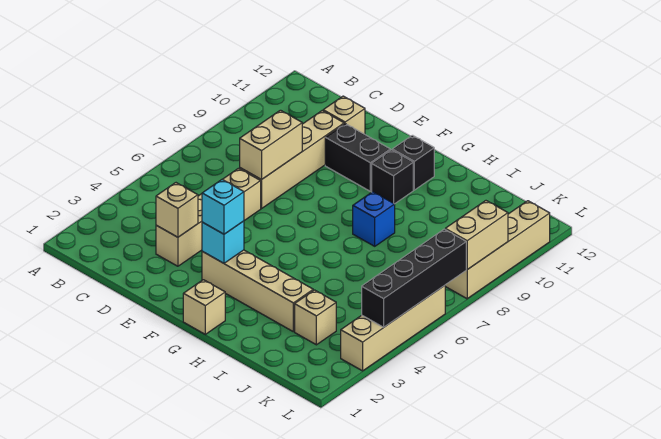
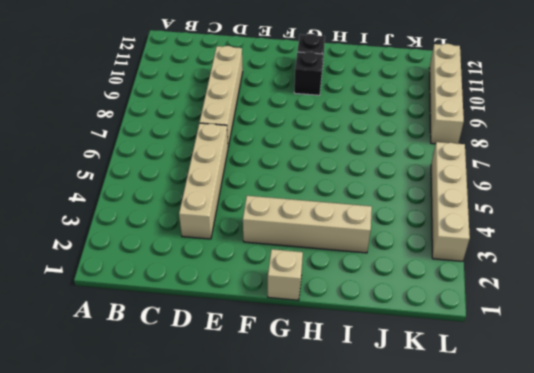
none -> tan brick D11 level 1
none -> black brick E10:F10 level 1
none -> blue brick H8 level 1

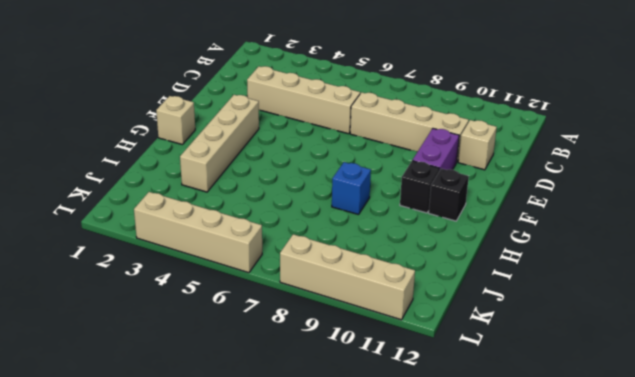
purple brick E10:F10 level 1 -> black brick E10:F10 level 1
none -> tan brick J3 level 1
none -> tan brick D3 level 2
none -> tan brick D7:D8 level 2

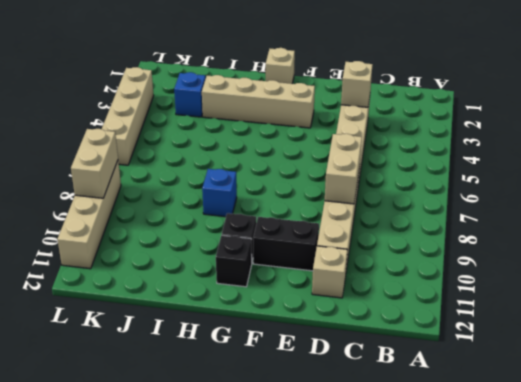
blue brick J3 level 1 -> tan brick J3 level 1
none -> cyan brick F3 level 2
none -> black brick L4:L7 level 2
none -> cyan brick F3 level 3

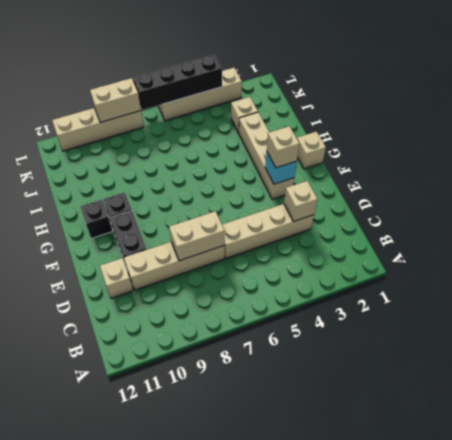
tan brick F3 level 3 -> cyan brick F3 level 3
none -> blue brick H8 level 1

